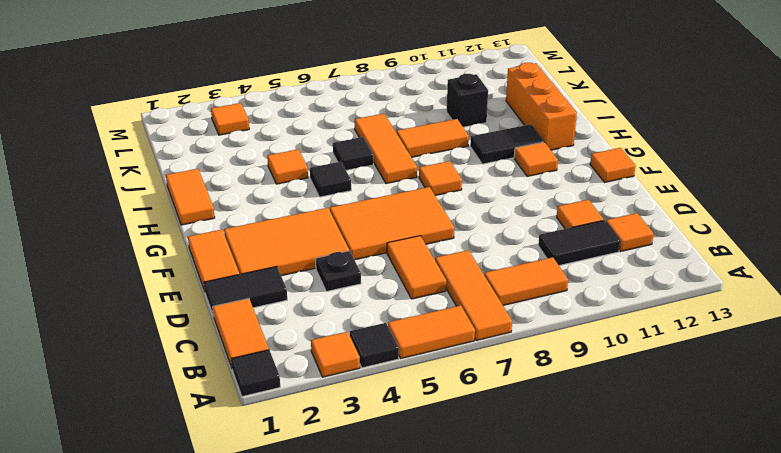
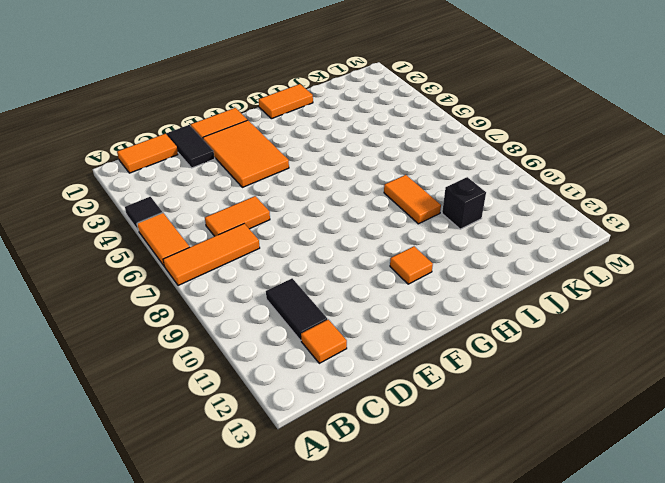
none -> black tile A1 level 1
none -> orange tile A3 level 1
none -> orange tile B8:B9 level 1

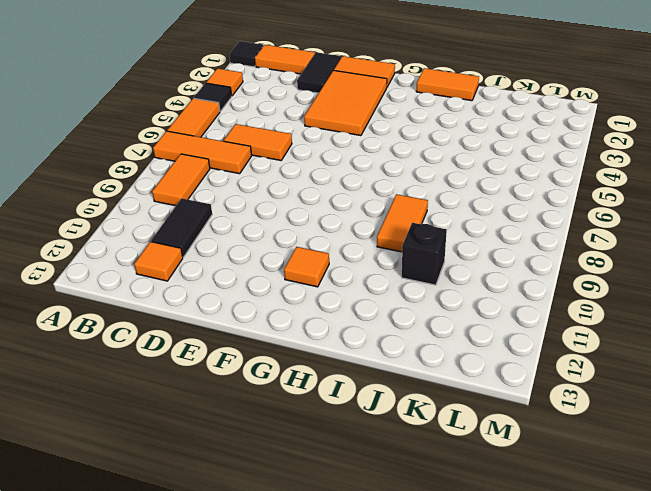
none -> black plate D4 level 1
none -> orange tile D11 level 1
none -> orange tile E5:F7 level 1

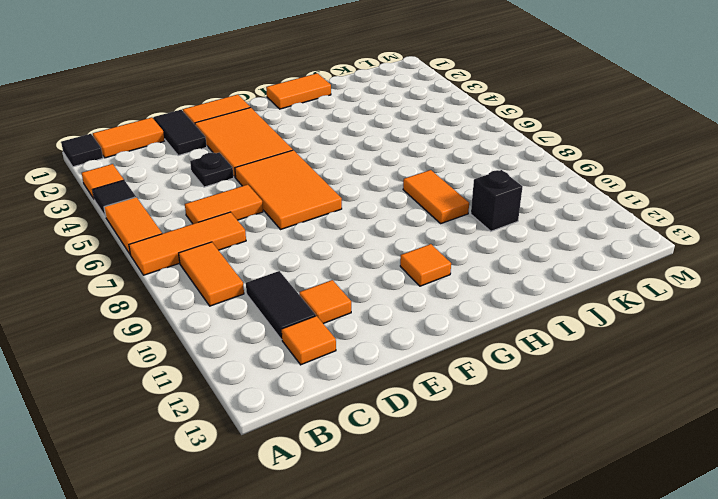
none -> orange tile F13 level 1
none -> orange tile G8 level 1
none -> black tile H5 level 1

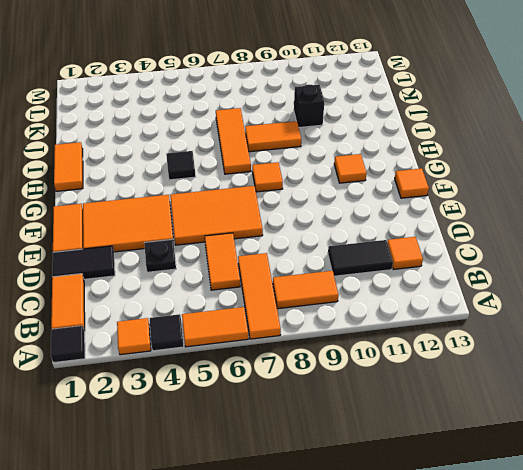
none -> orange tile D11 level 1
none -> black tile H10:H11 level 1
none -> orange brick H12:J12 level 1

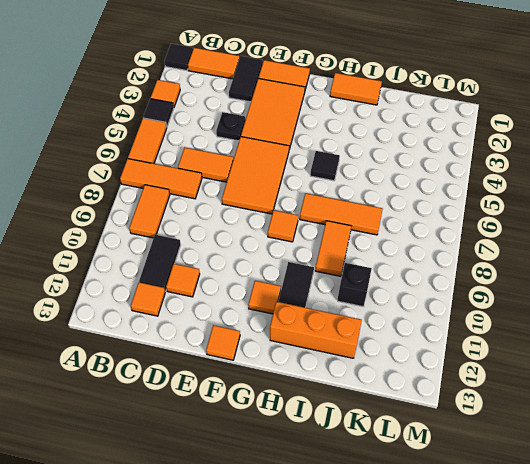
none -> orange tile I4 level 1
none -> black tile I6 level 1
none -> orange tile L3 level 1

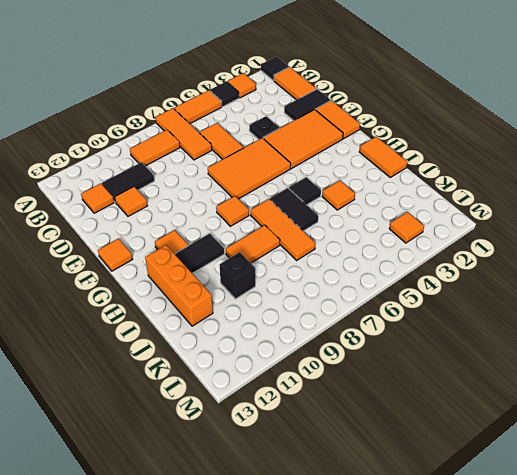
black tile H6:I6 level 1 -> black tile I6 level 1

